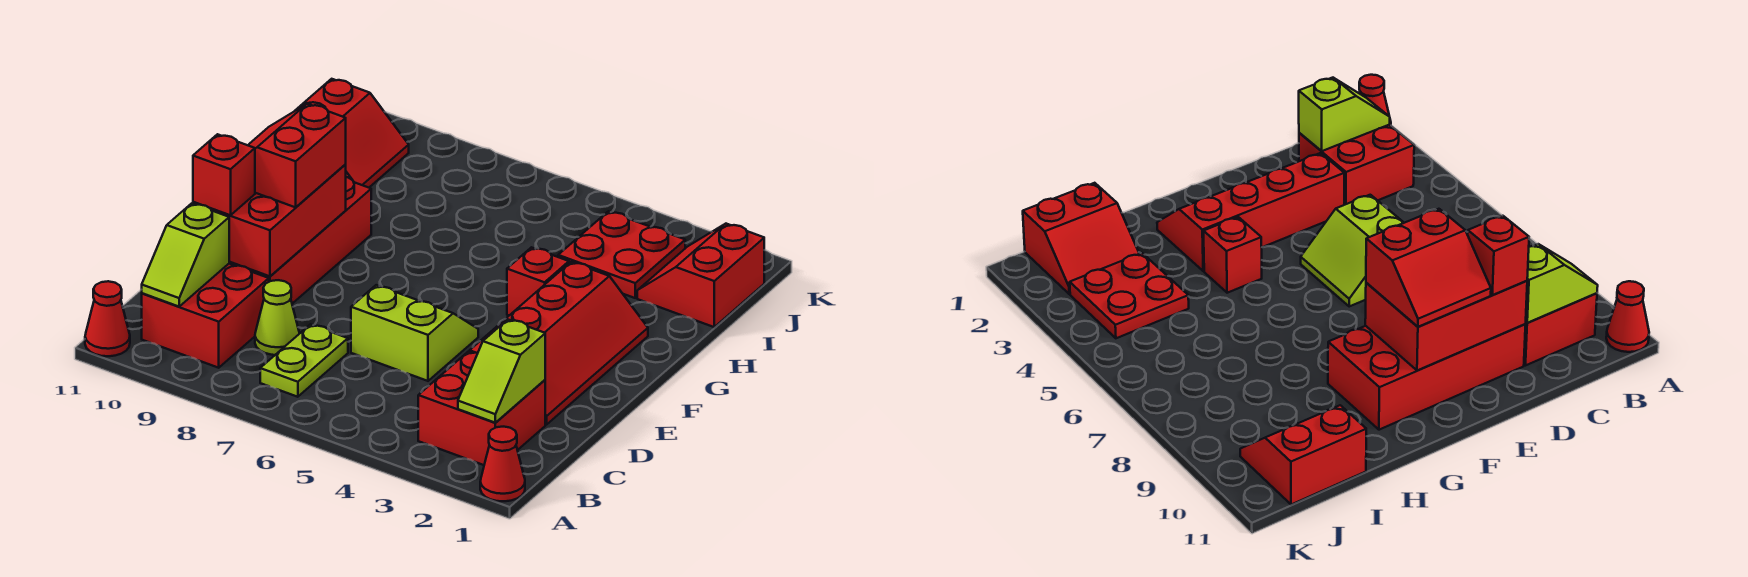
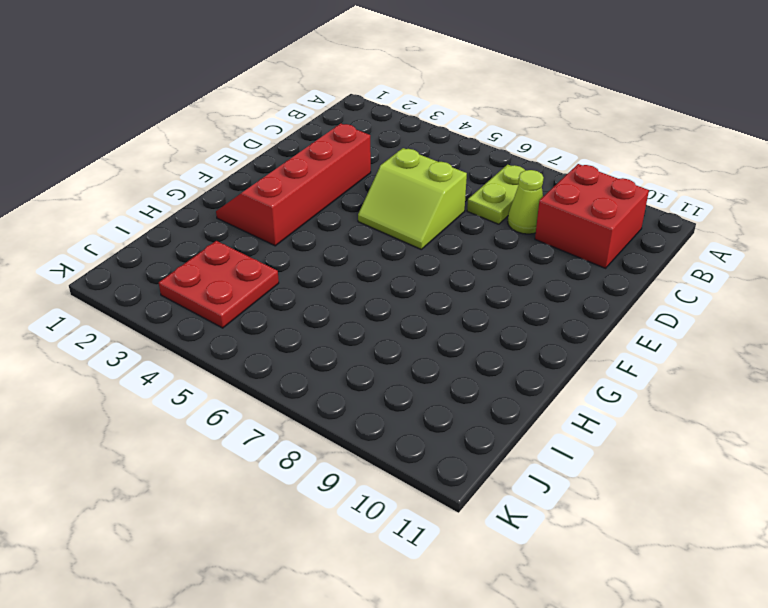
none -> red cone A1 level 1
none -> red cone A11 level 1
none -> red brick B2:C3 level 1

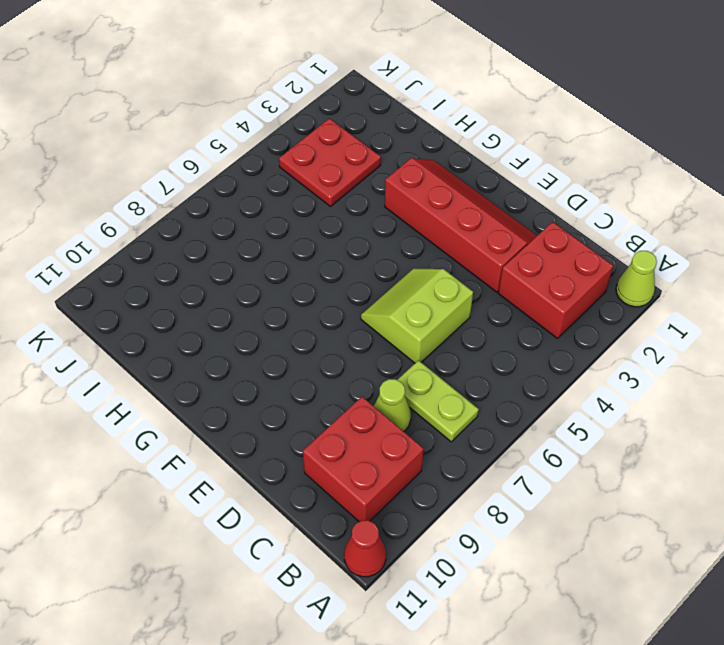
lime cone A1 level 1 -> red cone A1 level 1
none -> red brick D9:G10 level 1
none -> red brick G4 level 1
none -> red slope I1:J2 level 1 top 1

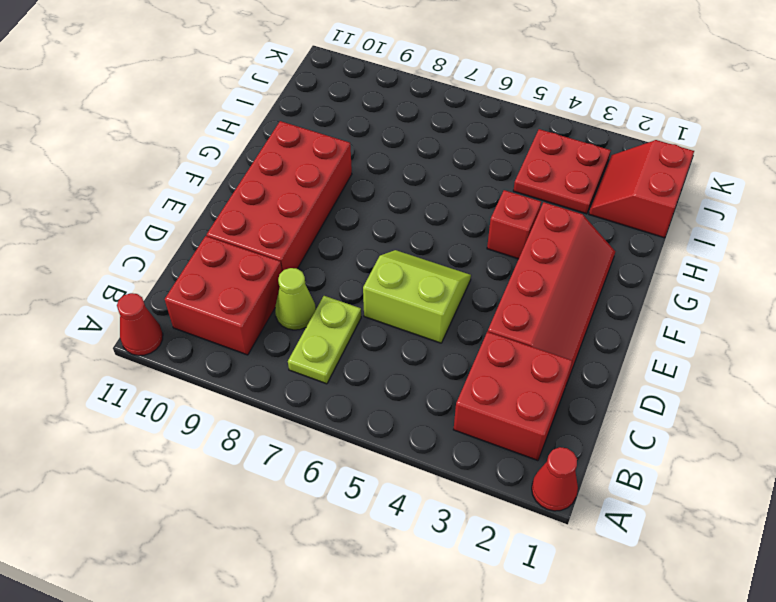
none -> red slope I10:J11 level 1 top 11
none -> lime slope B2:C2 level 2 top C
none -> lime slope B10:C10 level 2 top C

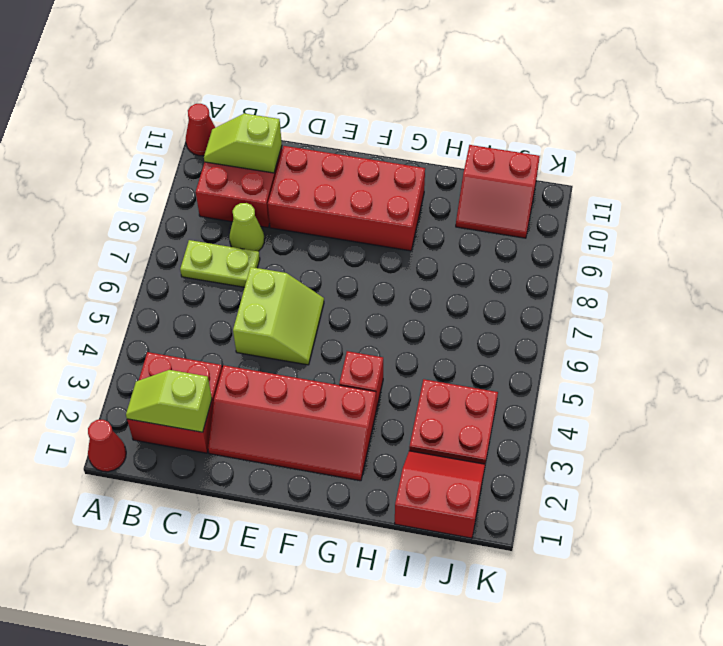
none -> red brick D9:F10 level 2
none -> red brick D10 level 3
none -> red slope E9:F10 level 3 top 9

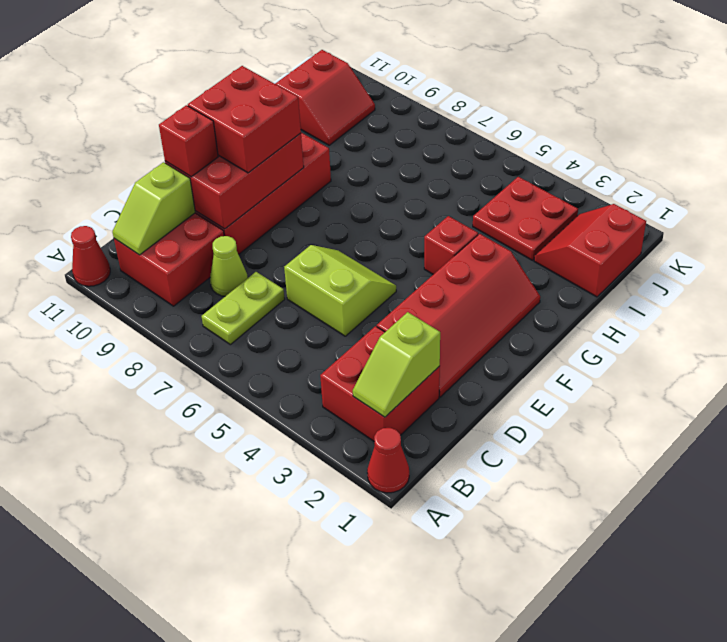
red brick E9:F10 level 3 -> red slope E9:F10 level 3 top 9

